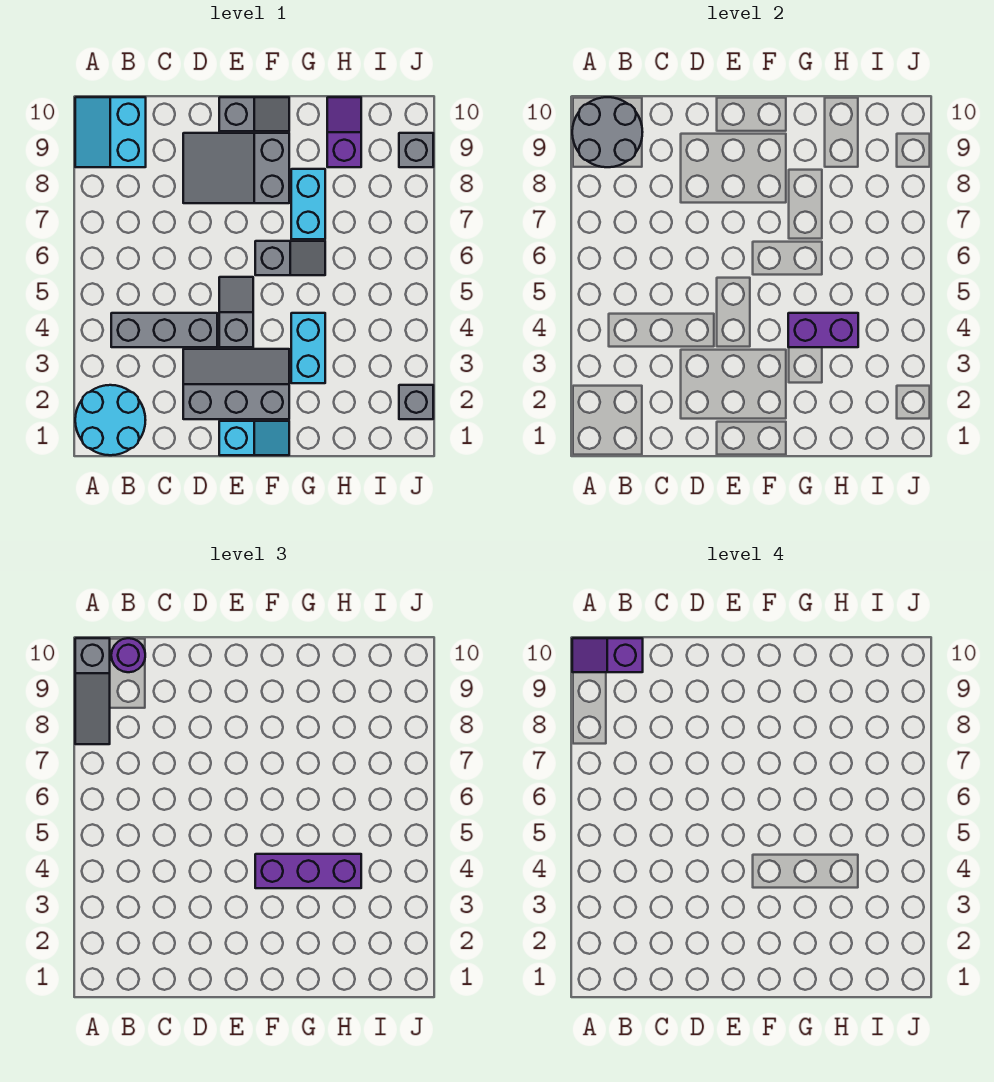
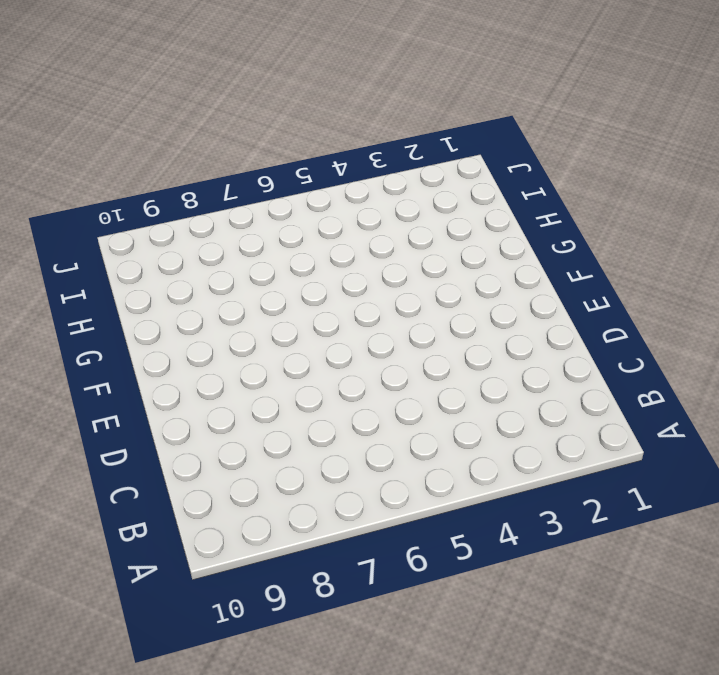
none -> cyan round brick A1:B2 level 1
none -> cyan slope A9:B10 level 1 top B
none -> grey brick B4:D4 level 1

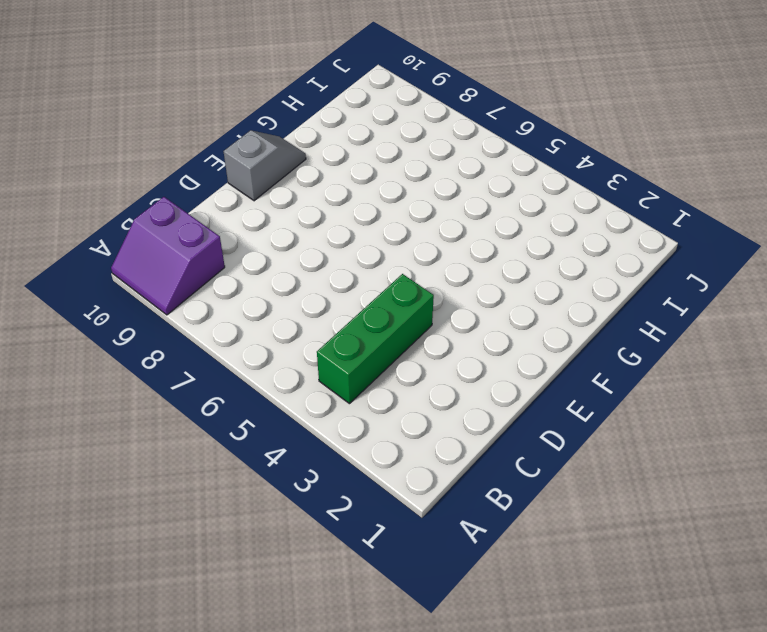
purple slope A9:B10 level 1 top B -> cyan slope A9:B10 level 1 top B
green brick B4:D4 level 1 -> grey brick B4:D4 level 1
none -> cyan round brick A1:B2 level 1
none -> grey slope D2:F3 level 1 top 2
none -> grey slope D8:F9 level 1 top F

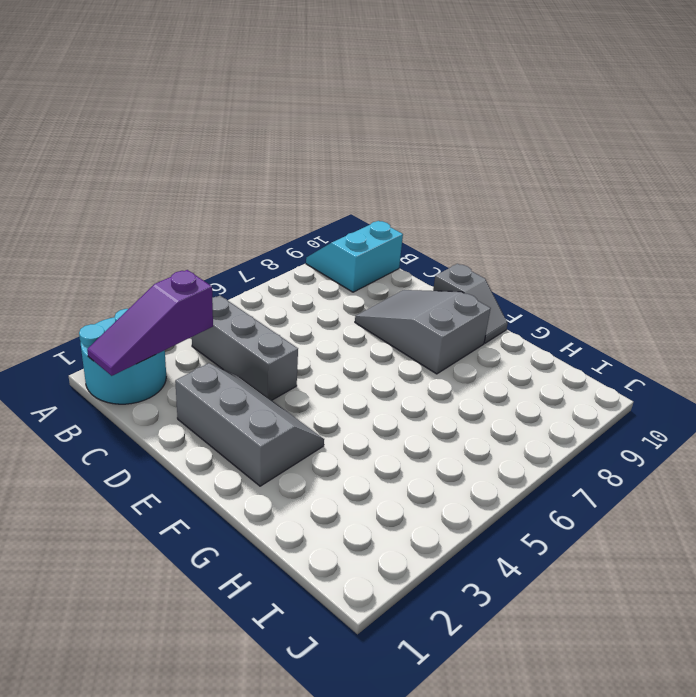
purple slope B1:B3 level 2 top 3 -> none
none -> cyan slope E1:F1 level 1 top E
none -> grey slope E4:E5 level 1 top 4
none -> grey slope F6:G6 level 1 top F

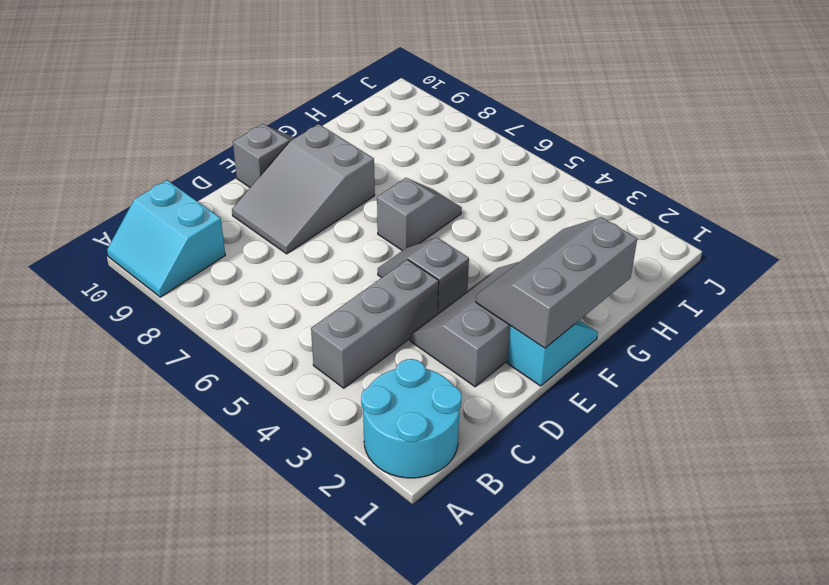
grey slope E1:G2 level 2 top 1 -> none
none -> cyan brick G3:G4 level 1
none -> cyan brick G7:G8 level 1
none -> purple slope H9:H10 level 1 top 9

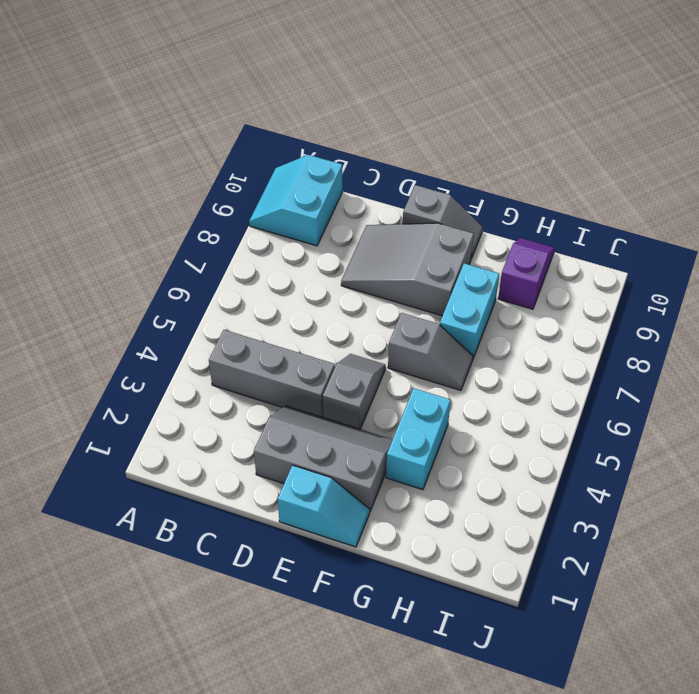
none -> cyan round brick A1:B2 level 1
none -> grey brick J2 level 1
none -> grey brick J9 level 1

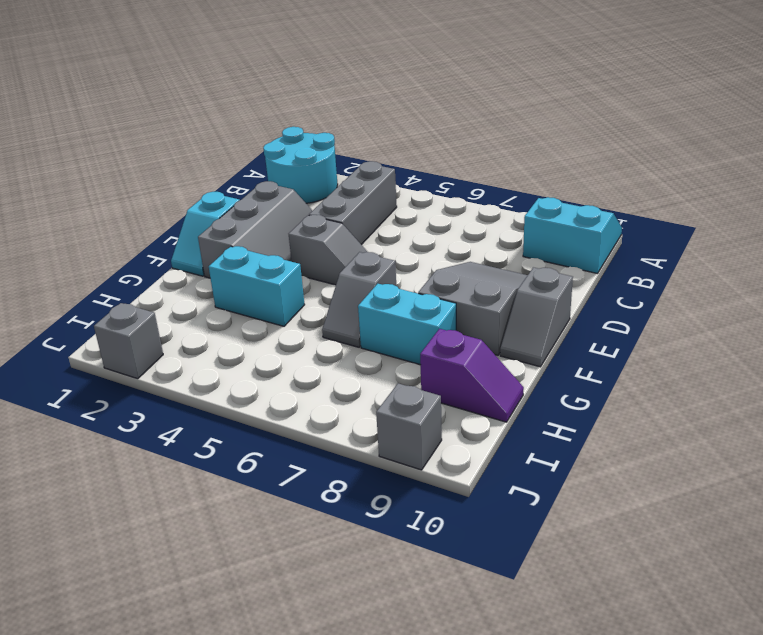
none -> grey round brick A9:B10 level 2
none -> purple brick G4:H4 level 2
none -> grey slope A8:A10 level 3 top 10

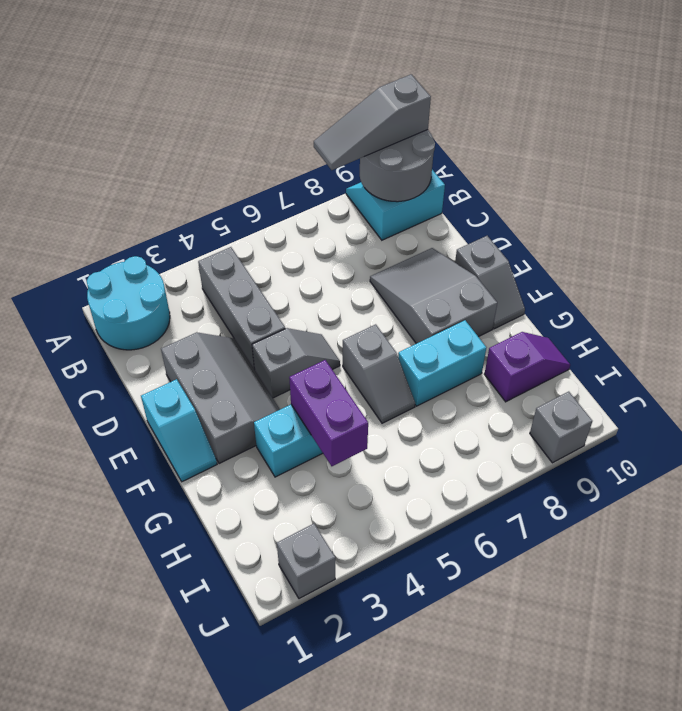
none -> purple round brick B10 level 3
none -> purple brick F4:H4 level 3
none -> purple slope A10:B10 level 4 top B

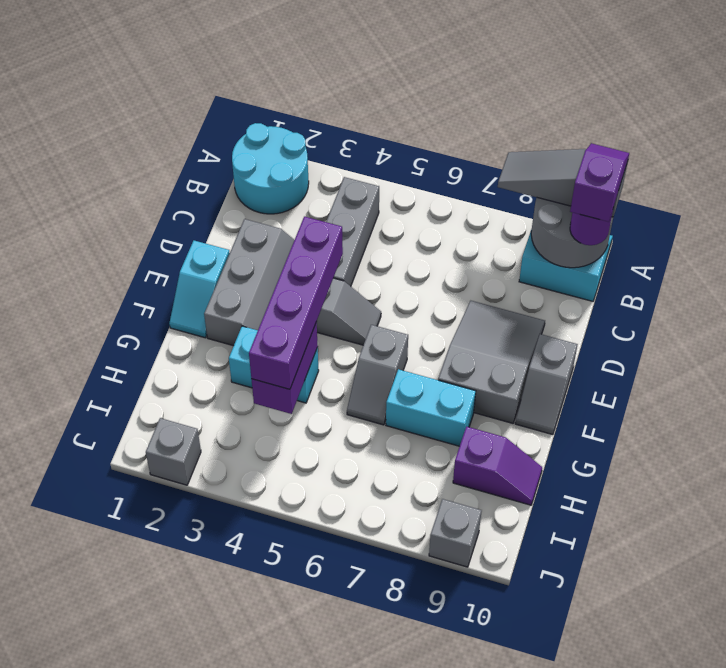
purple brick E4:H4 level 3 -> purple brick F4:H4 level 3

